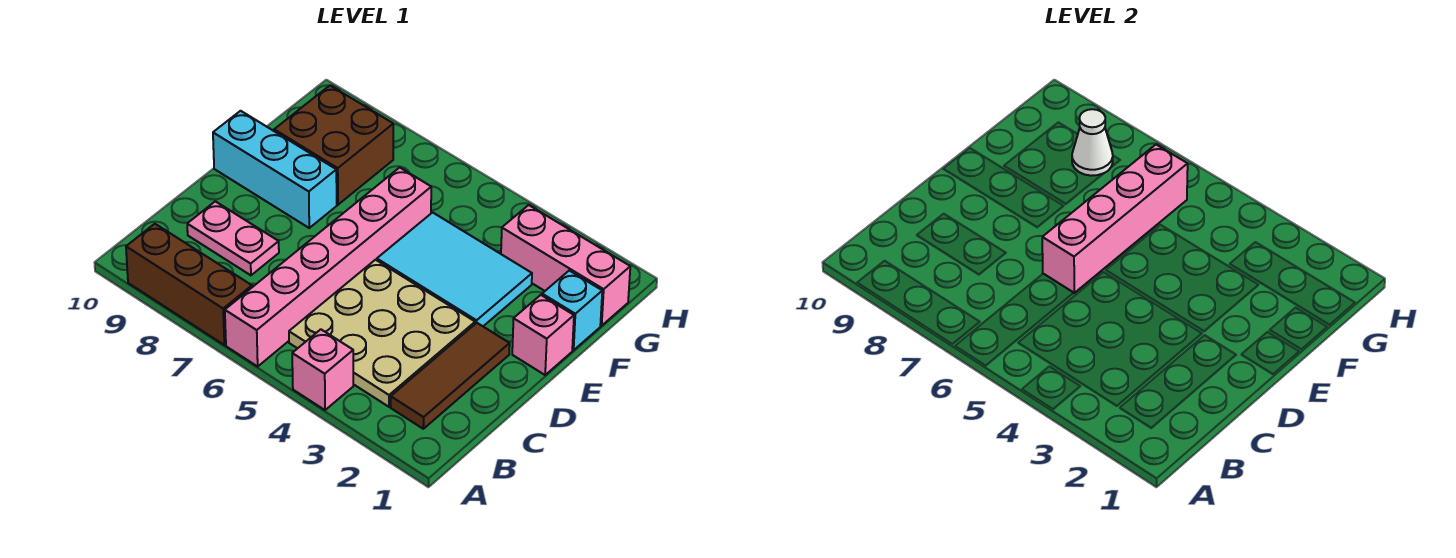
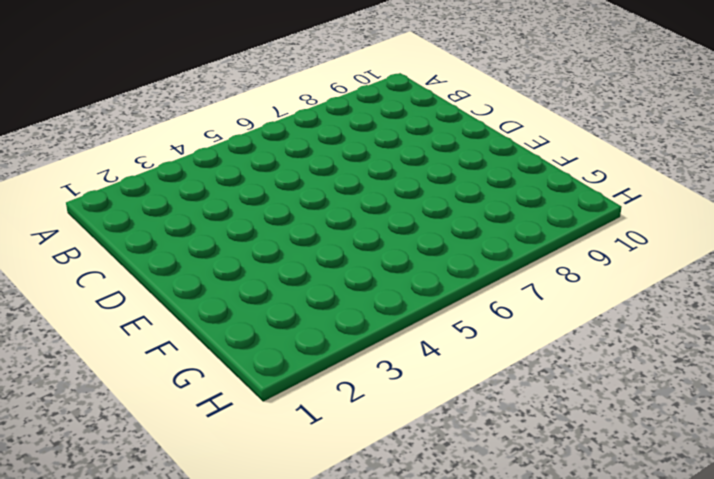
none -> pink brick A4 level 1
none -> pink brick A6:F6 level 1
none -> brown brick A7:A9 level 1

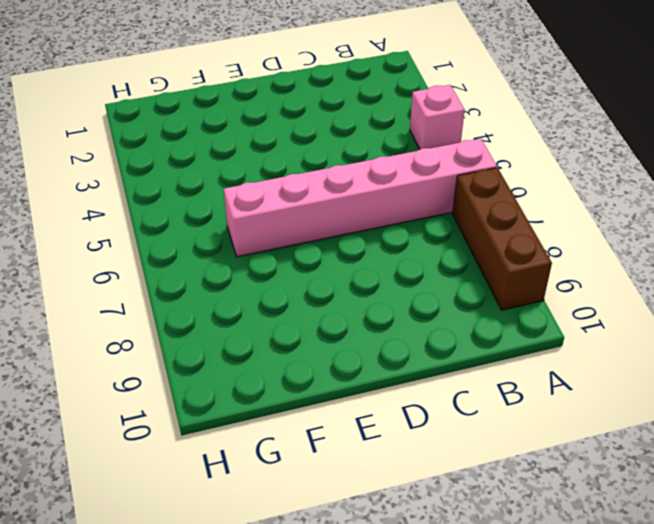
none -> brown tile B2:D2 level 1
none -> tan plate B3:D5 level 1
none -> pink plate C8:C9 level 1

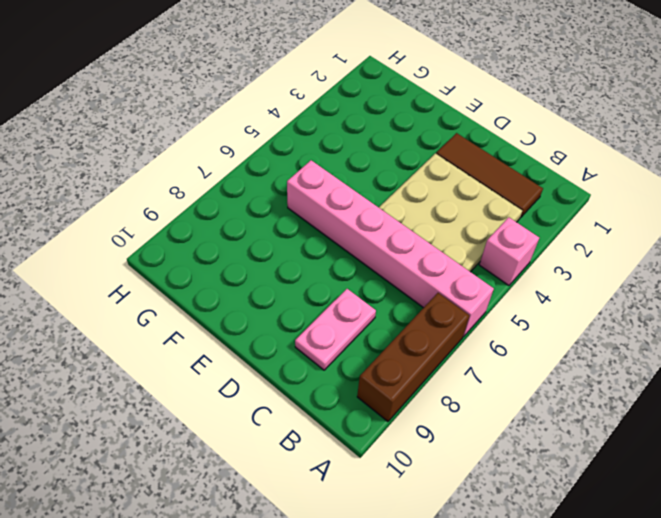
none -> pink brick E1 level 1
none -> cyan tile E3:F5 level 1
none -> cyan brick E8:E10 level 1

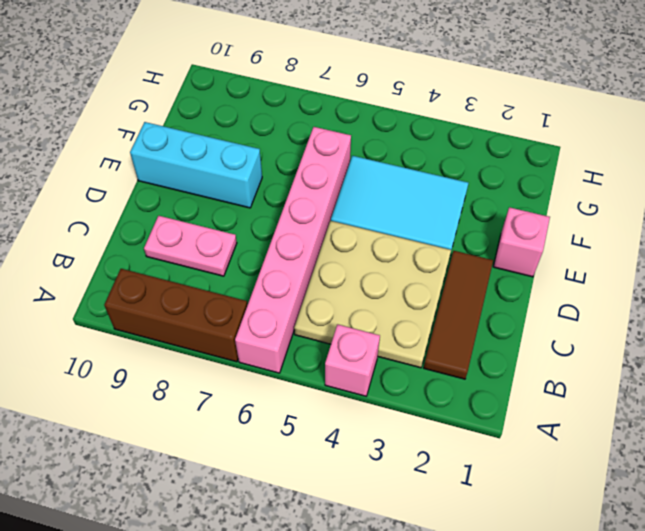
none -> cyan brick F1 level 1
none -> brown brick F8:G9 level 1
none -> pink brick G1:G3 level 1

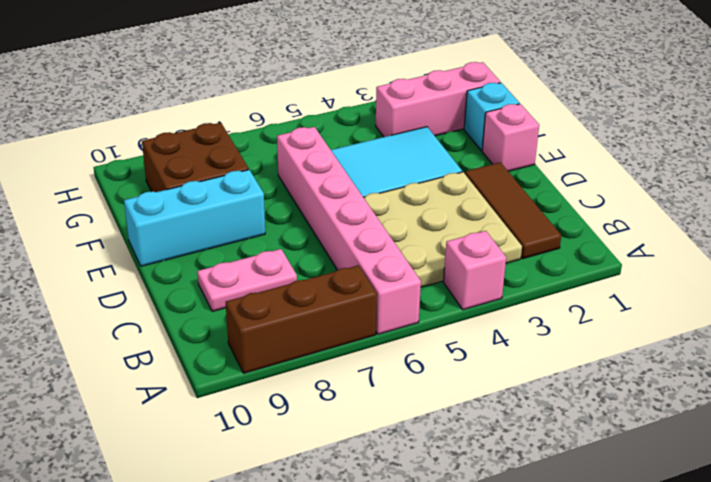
none -> pink brick D6:G6 level 2
none -> white cone G8 level 2

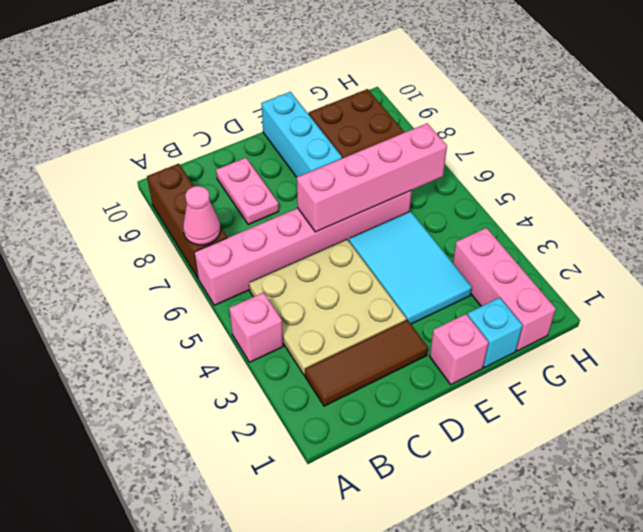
pink cone A7 level 2 -> none
none -> white cone G8 level 2

